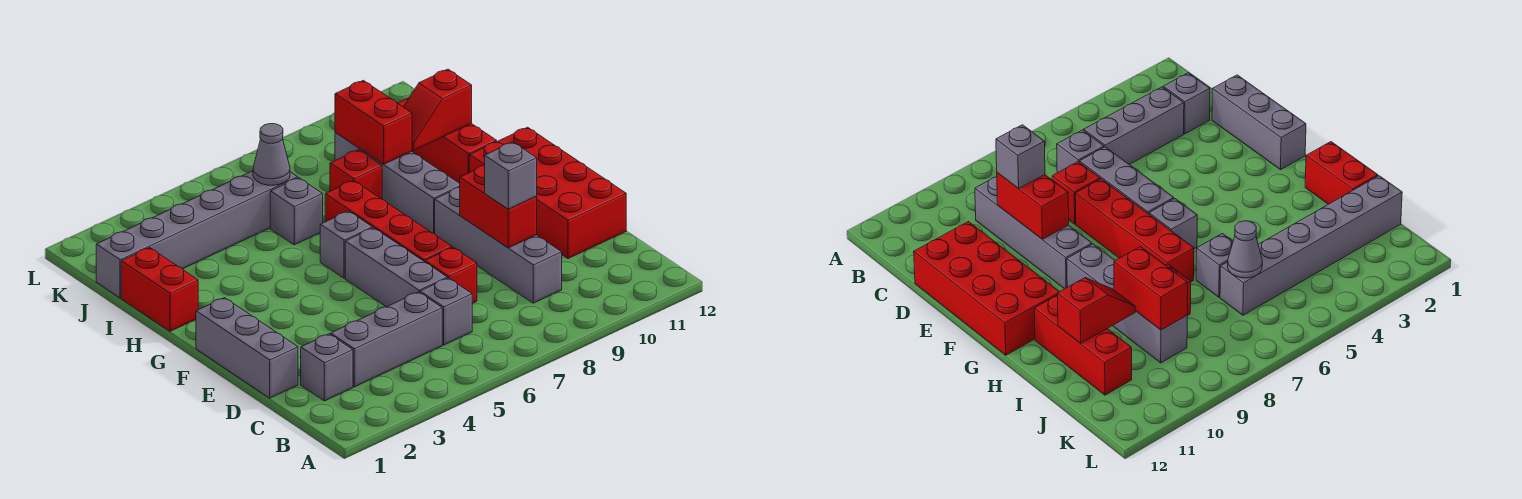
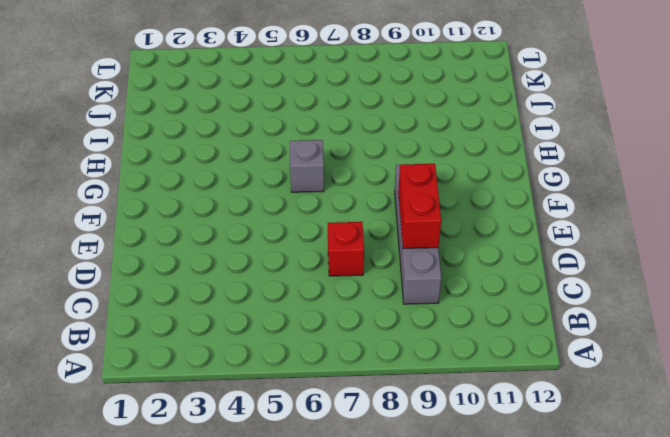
none -> grey brick C2 level 1
none -> grey brick C3:C5 level 1
none -> grey brick C6 level 1

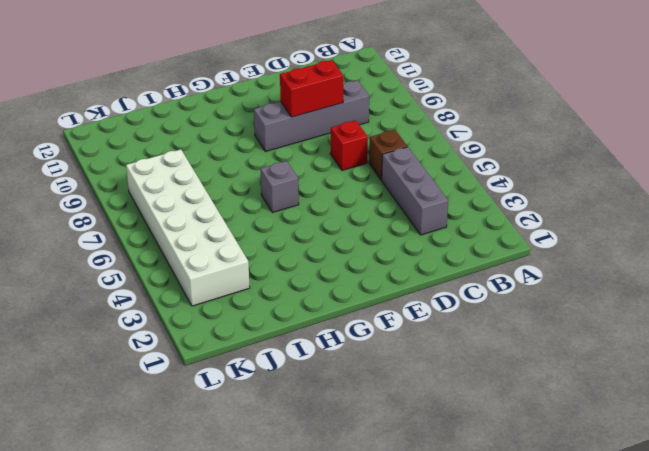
brown brick C6 level 1 -> grey brick C6 level 1
white brick J3:K8 level 1 -> grey brick J1:J6 level 1
none -> grey brick C2 level 1
none -> grey brick D1:F1 level 1
none -> grey brick D6:F6 level 1

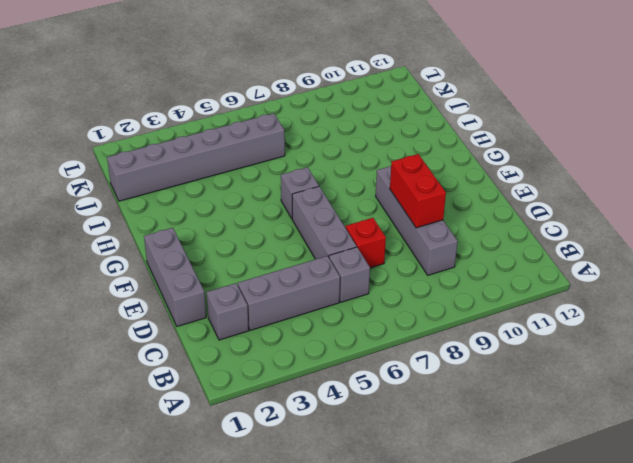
none -> red brick D11:G12 level 1
none -> red brick E7:H7 level 1
none -> grey brick G9:J9 level 1

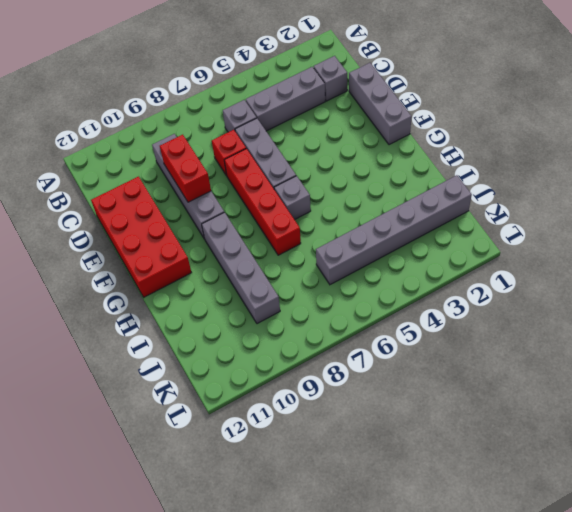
none -> red brick H1:I1 level 1
none -> red brick H11:J11 level 1
none -> grey brick I6 level 1

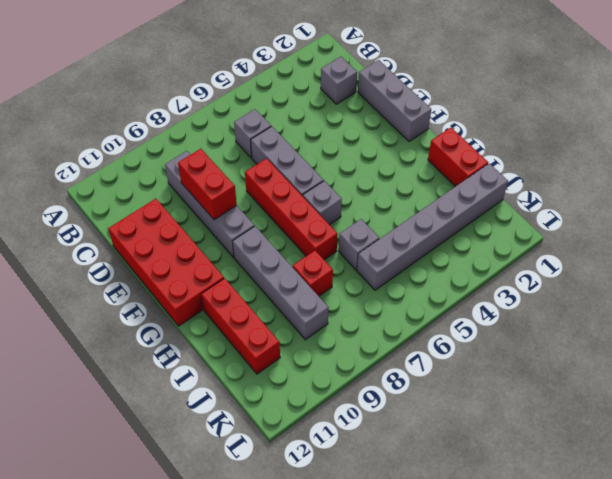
none -> grey brick C3:C5 level 1
none -> red brick D7 level 1
none -> red brick I9:J9 level 2

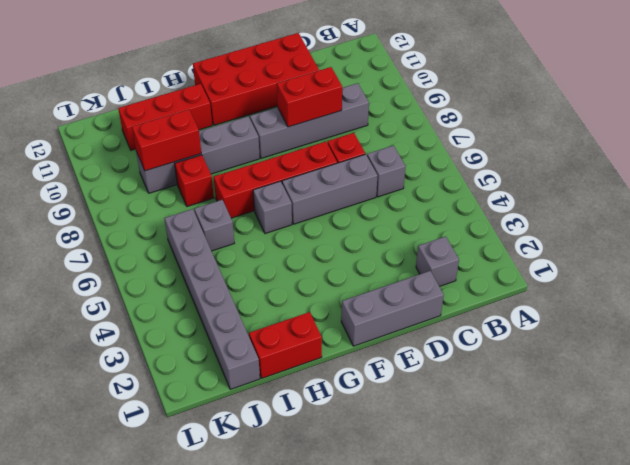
none -> grey brick C3:C5 level 1
none -> red slope I10:I11 level 2 top 11
none -> grey cone J6 level 2

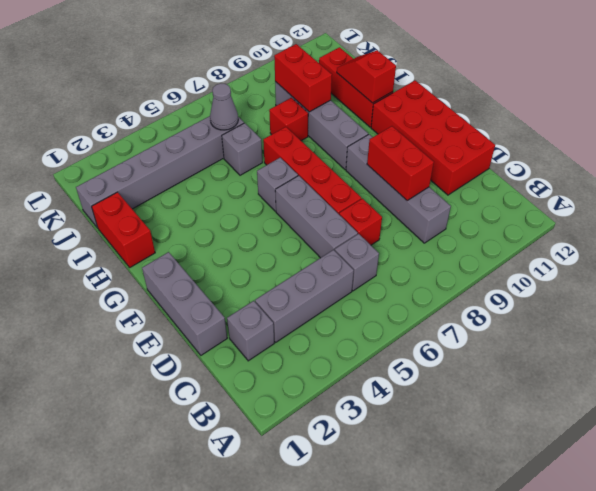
red slope H11:I11 level 2 top H -> red slope I10:I11 level 2 top 11
none -> grey brick D9 level 3

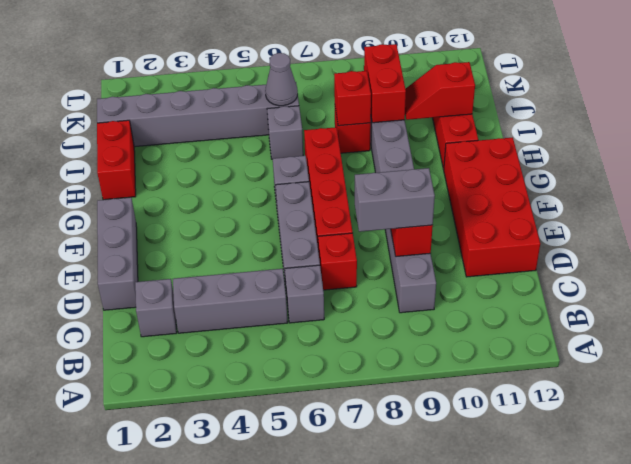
grey brick D8:D9 level 3 -> grey brick D9 level 3
red brick I8 level 2 -> none

